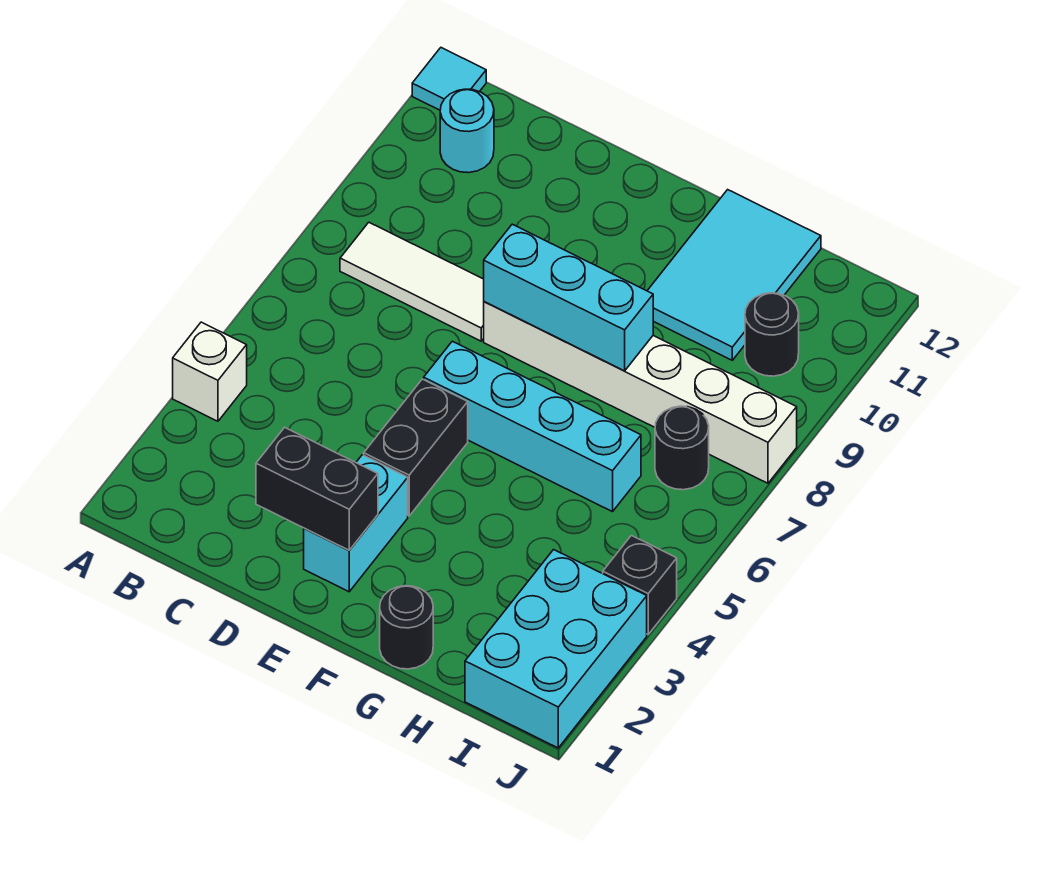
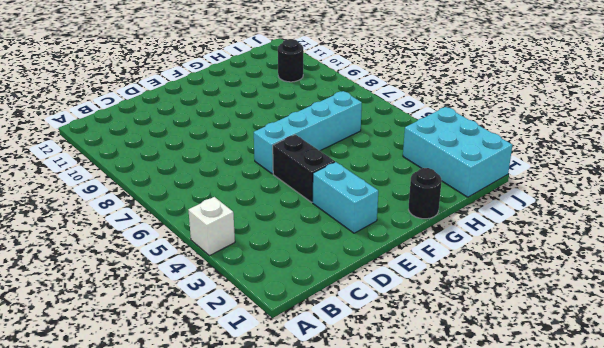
none -> cyan tile A12 level 1
none -> white tile B8:D8 level 1
none -> cyan round brick B11 level 1

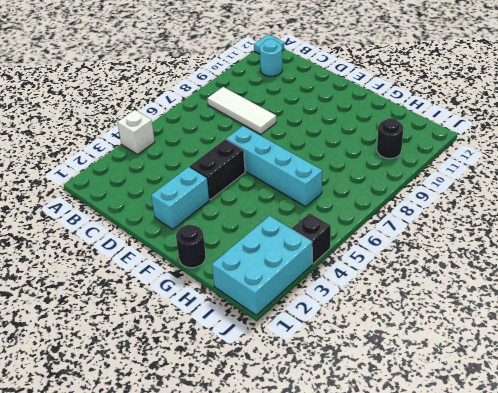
none -> white brick E8:J8 level 1
none -> cyan tile G10:H12 level 1
none -> black round brick I7 level 1

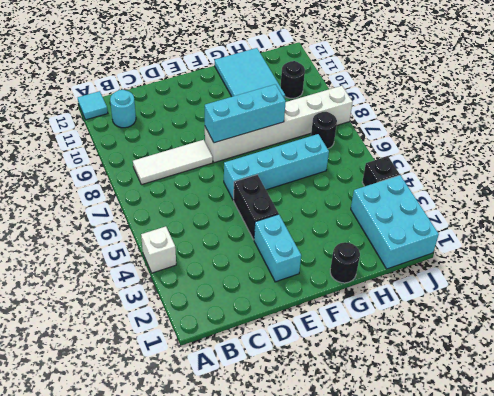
none -> black brick D2:E2 level 2

